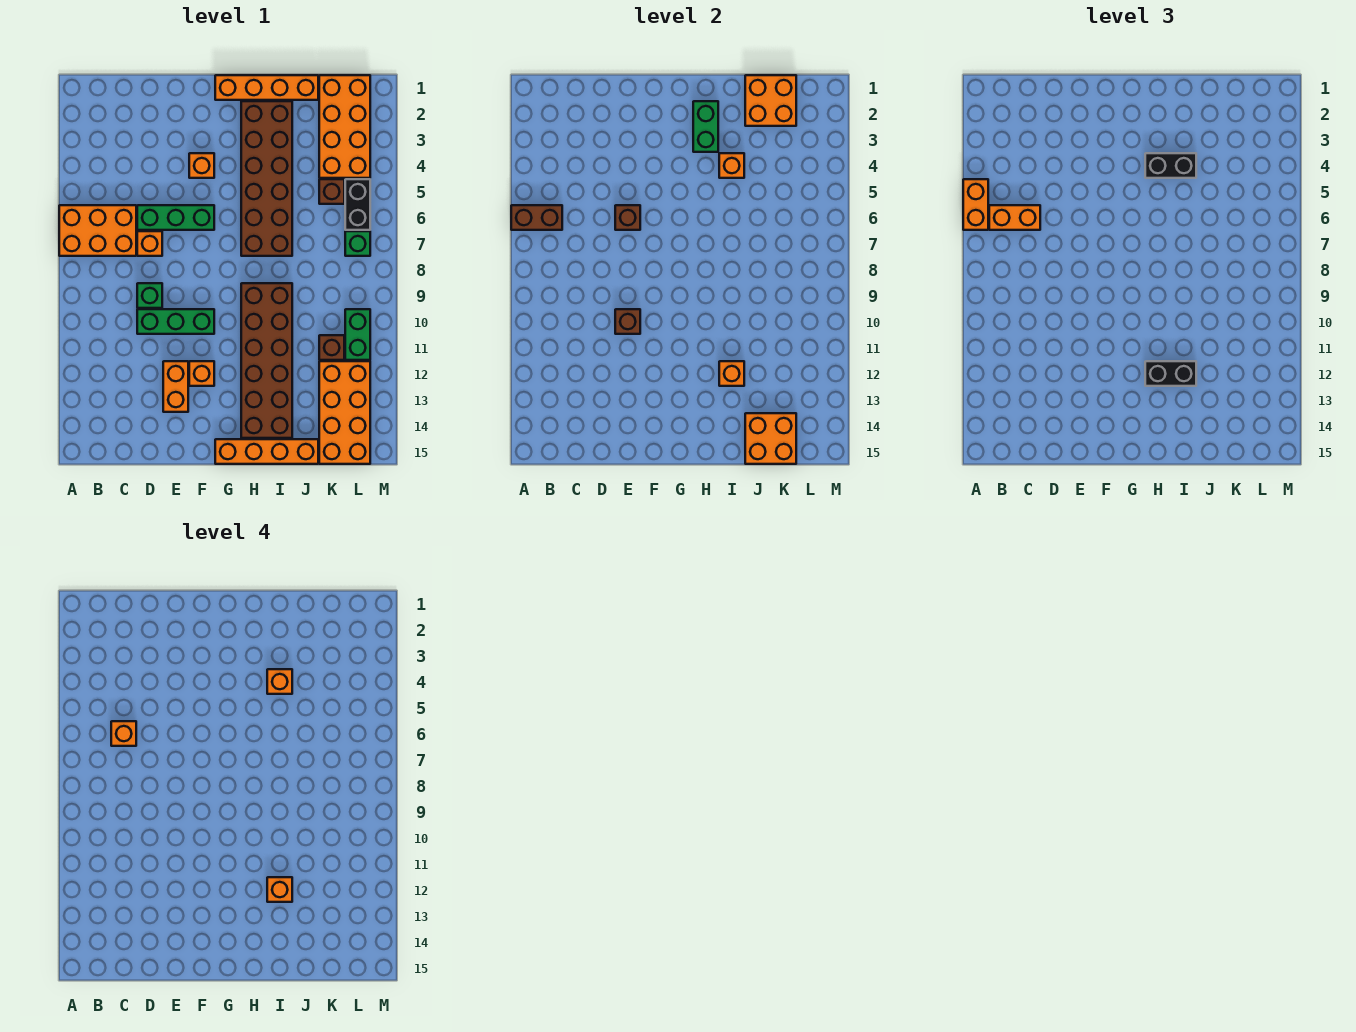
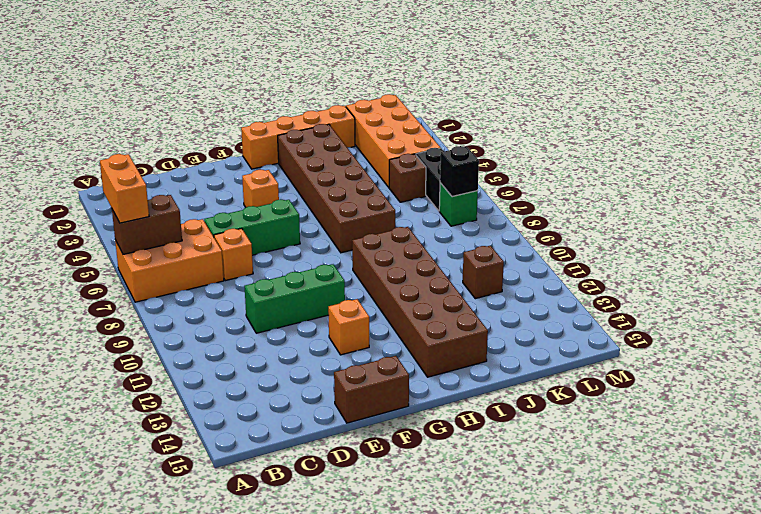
brown brick E15:F15 level 1 -> none
black brick L7 level 2 -> none
none -> green brick D9 level 1
none -> orange brick E12:E13 level 1
none -> orange brick G15:J15 level 1
none -> orange brick K12:L15 level 1

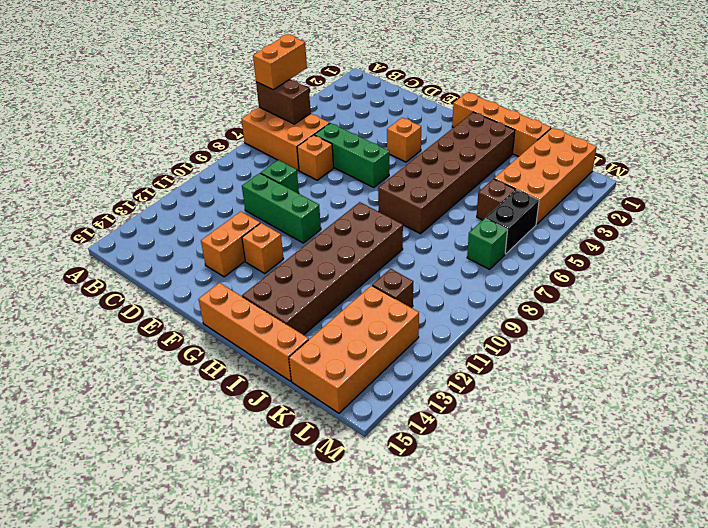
none -> green brick L10:L11 level 1
none -> brown brick E6 level 2
none -> brown brick E10 level 2
none -> green brick H2:H3 level 2

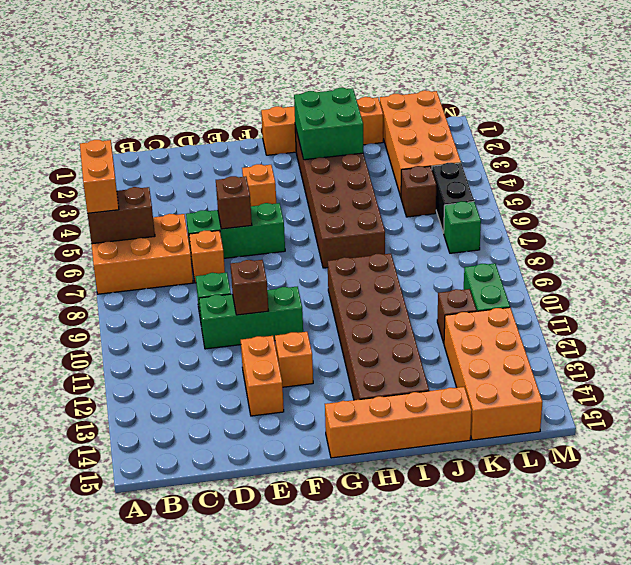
green brick H2:I3 level 2 -> green brick H2:H3 level 2
none -> orange brick I4 level 2
none -> orange brick I12 level 2
none -> orange brick J1:K2 level 2
none -> orange brick J14:K15 level 2

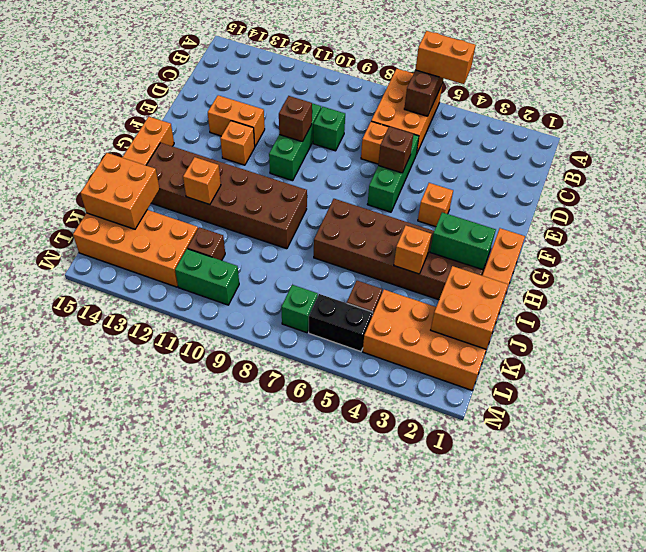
none -> orange brick B6:C6 level 3
none -> black brick H4:I4 level 3
none -> black brick H12:I12 level 3
none -> orange brick C6 level 4

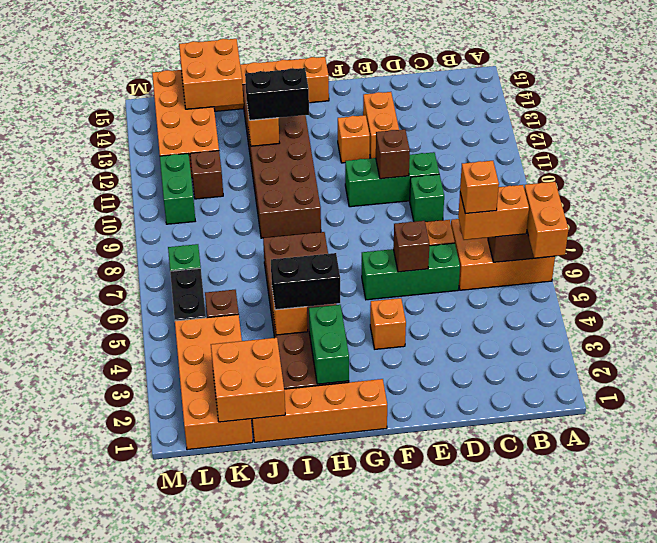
none -> orange brick I4 level 4
none -> orange brick I12 level 4

